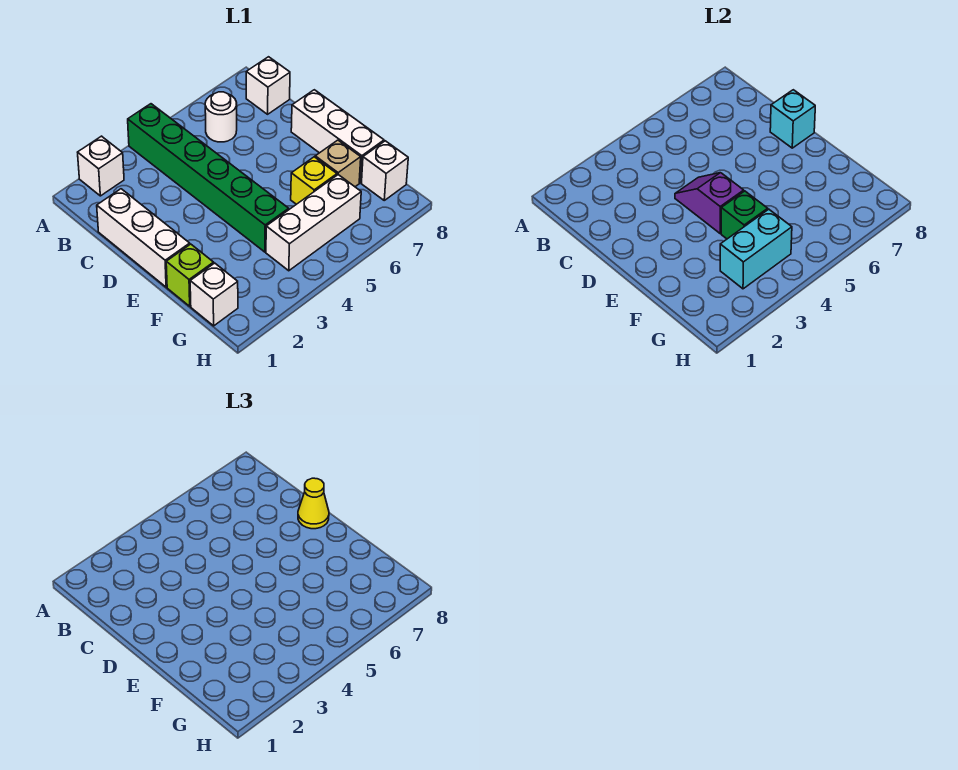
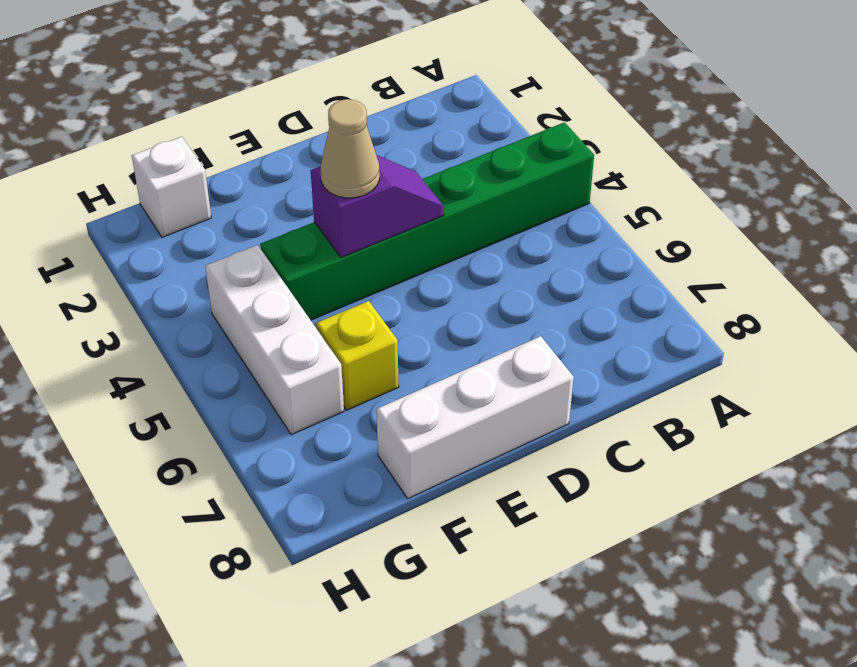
tan cone E4 level 3 -> none
none -> white brick A2 level 1
none -> white round brick B6 level 1
none -> white brick B8 level 1

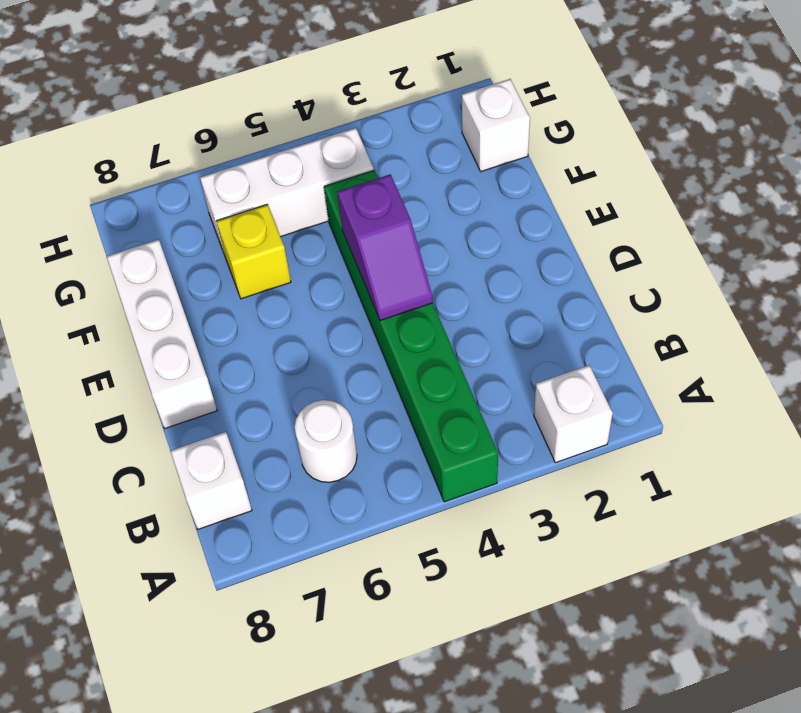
none -> white brick C1:E1 level 1
none -> lime brick F1 level 1
none -> tan brick F7 level 1

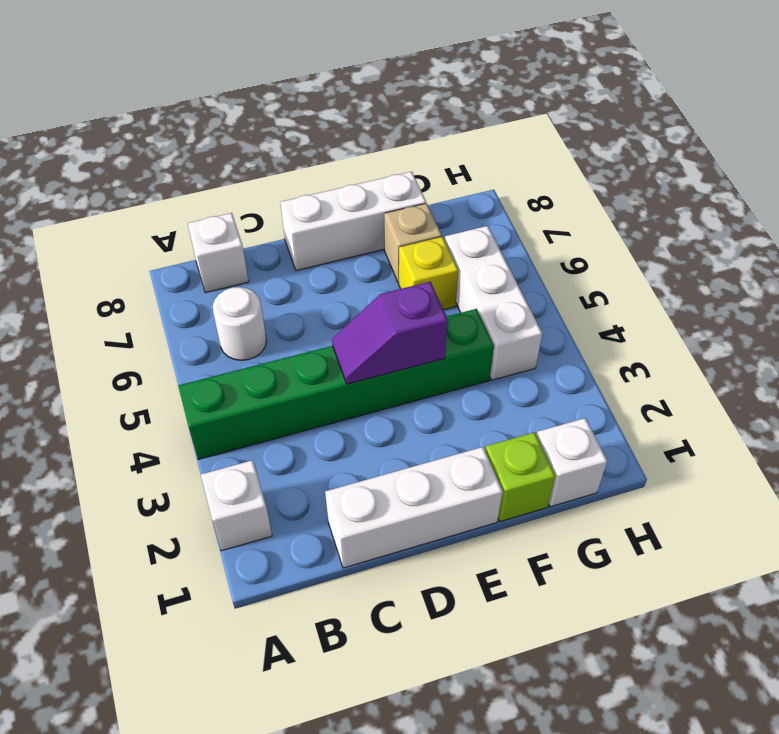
none -> white brick G8 level 1
none -> cyan brick D8 level 2
none -> green brick F4 level 2

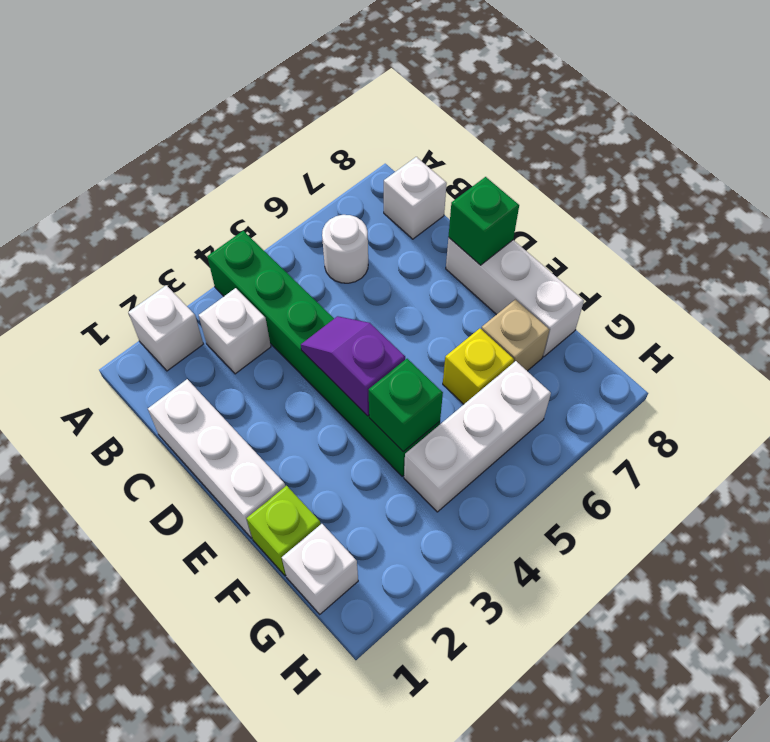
white brick B3 level 1 -> white brick G8 level 1
green brick D8 level 2 -> cyan brick D8 level 2
none -> cyan brick G3:G4 level 2
none -> yellow cone D8 level 3

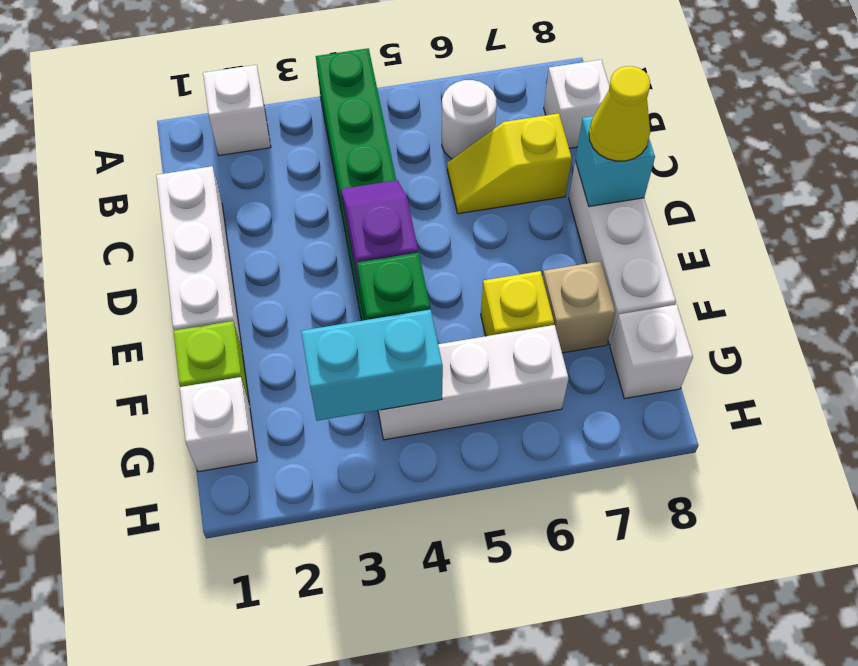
yellow slope C6:C7 level 1 top 7 -> none

